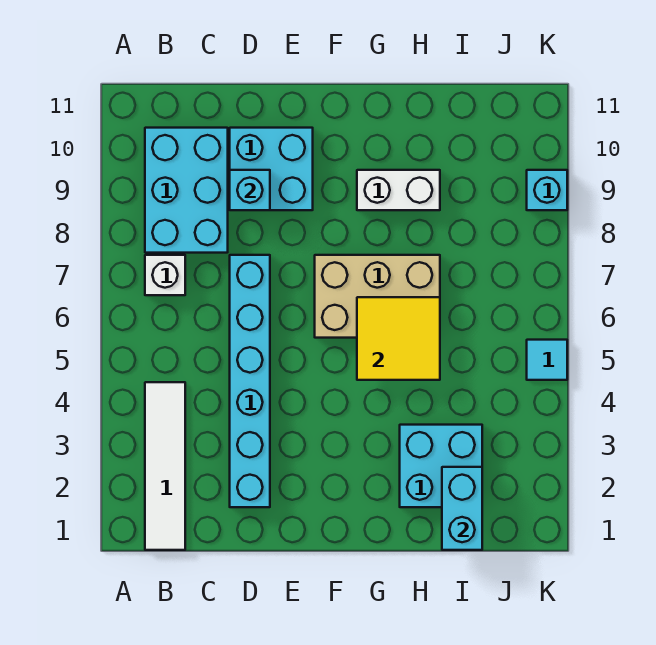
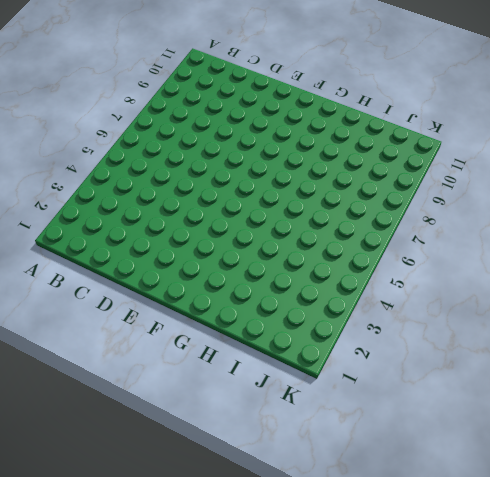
none -> white tile B1:B4 level 1
none -> white brick B7 level 1
none -> cyan brick B8:C10 level 1

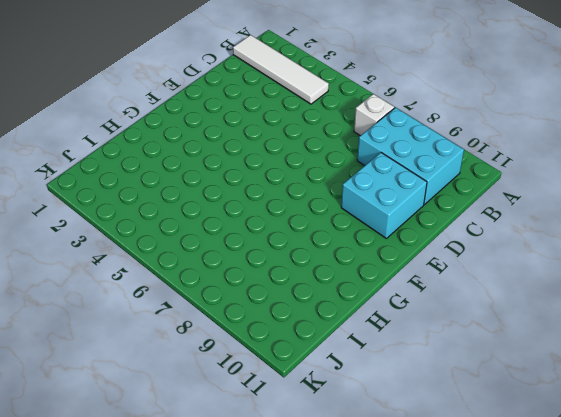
none -> cyan brick D2:D7 level 1
none -> tan brick F6:H7 level 1
none -> white brick G9:H9 level 1

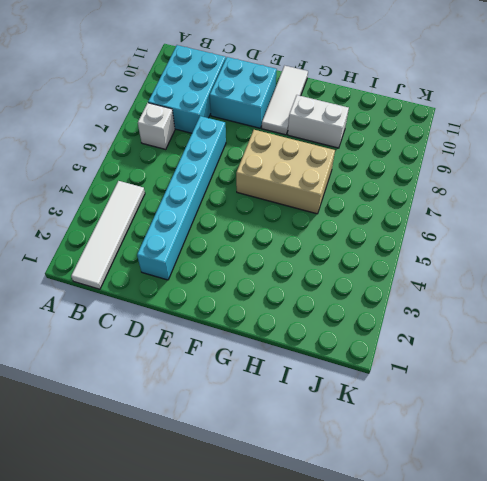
white tile F9:F11 level 1 -> none
none -> cyan brick H2:I3 level 1
none -> cyan tile K5 level 1
none -> cyan brick K9 level 1

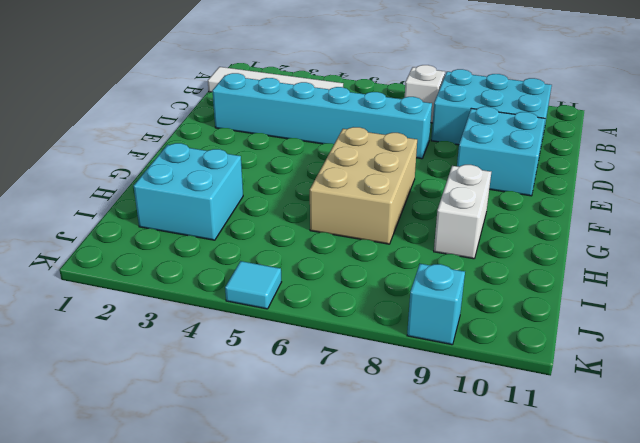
none -> cyan brick D9 level 2
none -> yellow tile G5:H6 level 2
none -> cyan brick I1:I2 level 2

